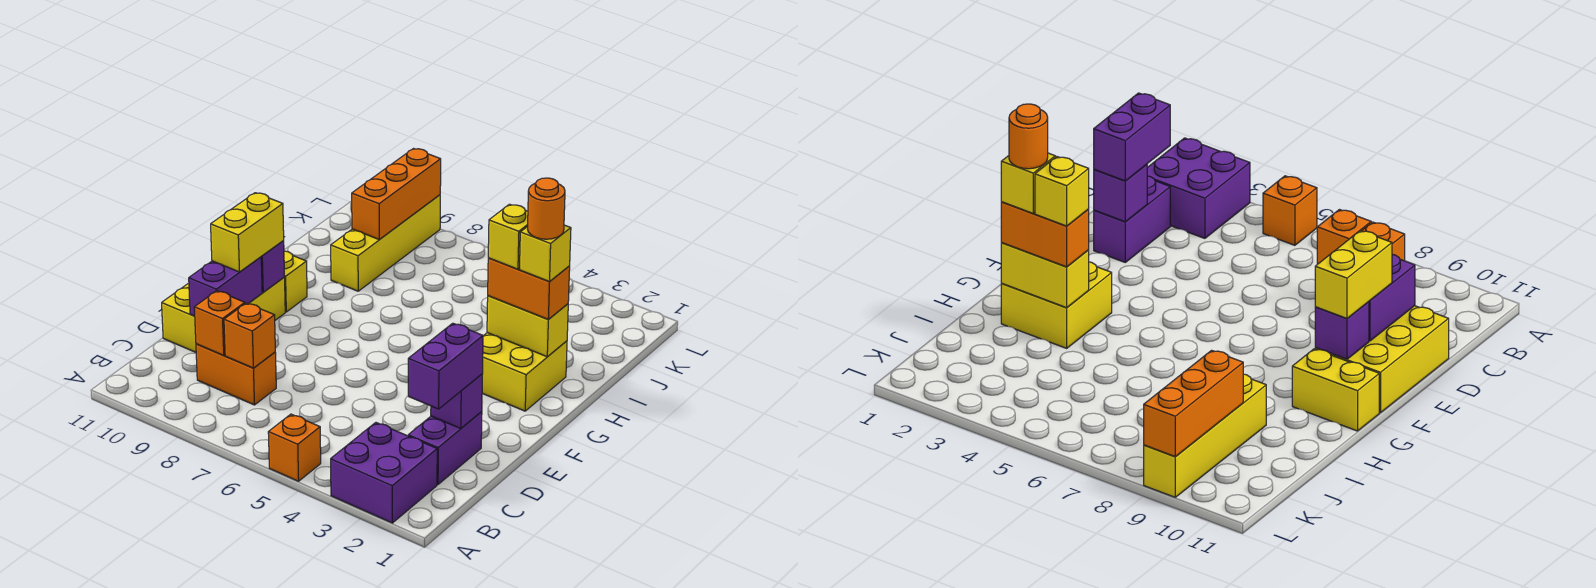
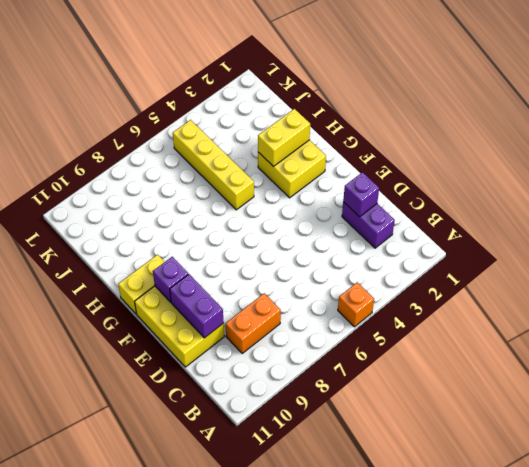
yellow brick H5:K5 level 1 -> yellow brick I9:L9 level 1
none -> purple brick A2:B3 level 1
none -> orange brick C8 level 2
none -> orange brick C9 level 2

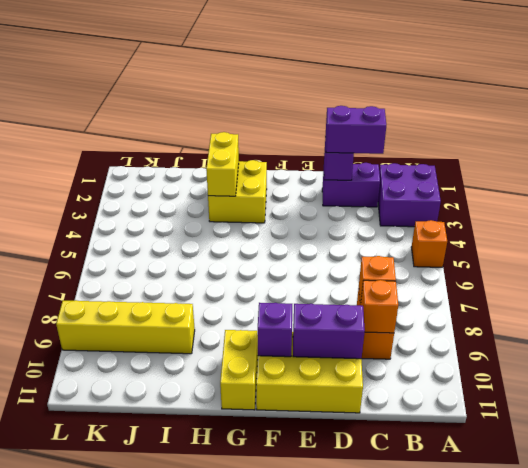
none -> orange brick J9:L9 level 2
none -> yellow brick E10:F10 level 3
none -> orange brick H2:H3 level 3

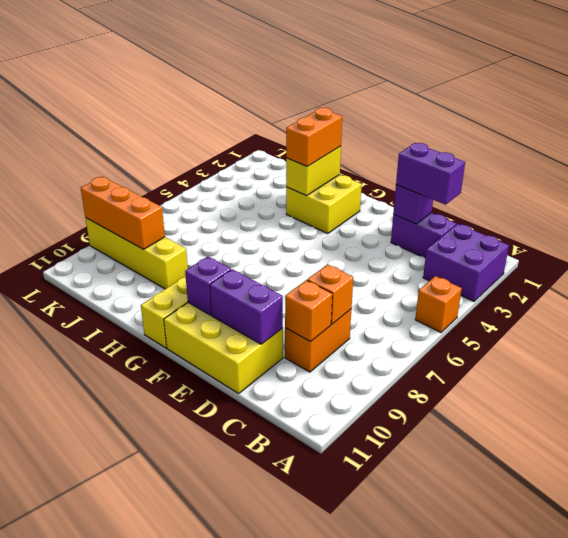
none -> yellow brick E10:F10 level 3
none -> yellow brick H2 level 4
none -> yellow brick H3 level 4

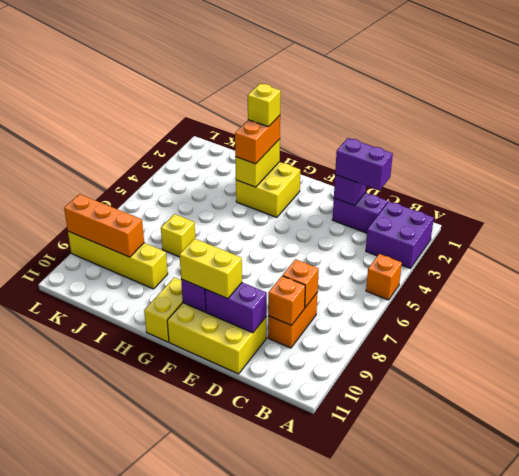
yellow brick I7 level 1 -> yellow brick H3 level 4
none -> orange round brick H2 level 5

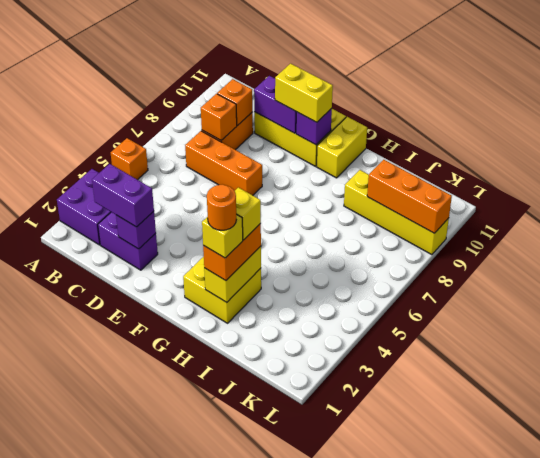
orange brick C7:E7 level 1 -> none

